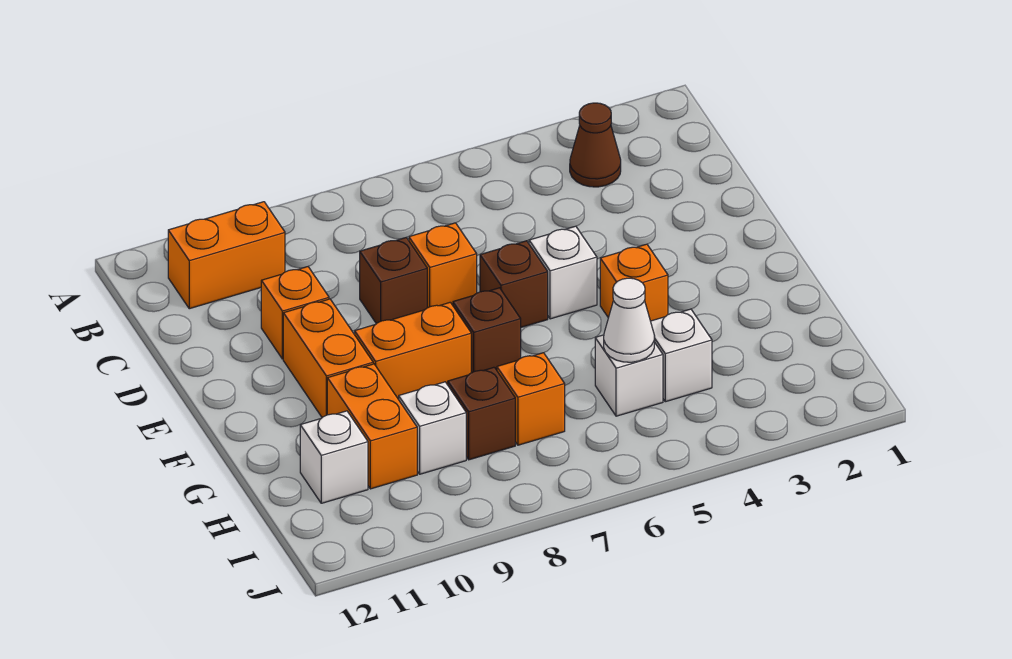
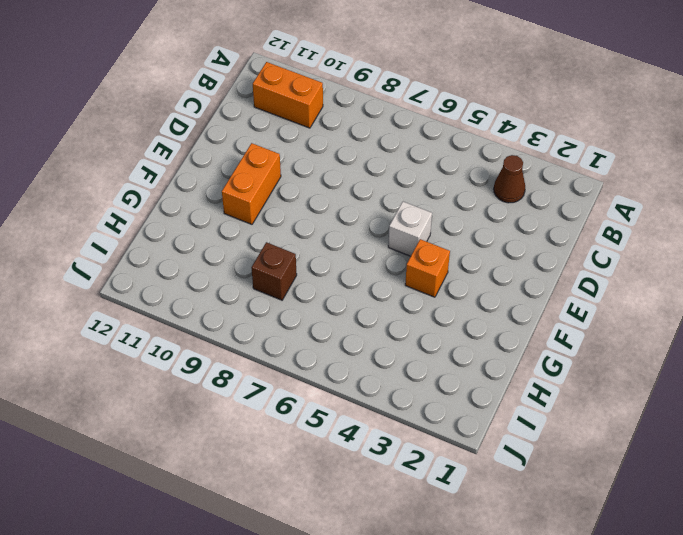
none -> orange brick D7 level 1
none -> brown brick D8 level 1
none -> orange brick D10 level 1

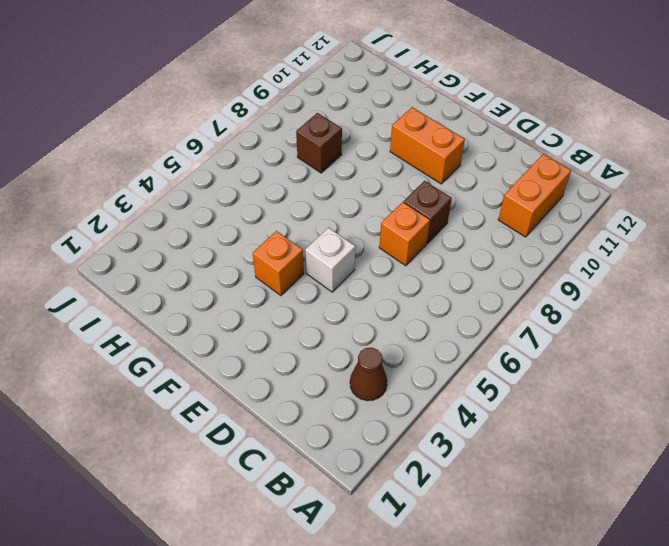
none -> orange brick D10 level 1
none -> brown brick E6 level 1
none -> brown brick F7 level 1

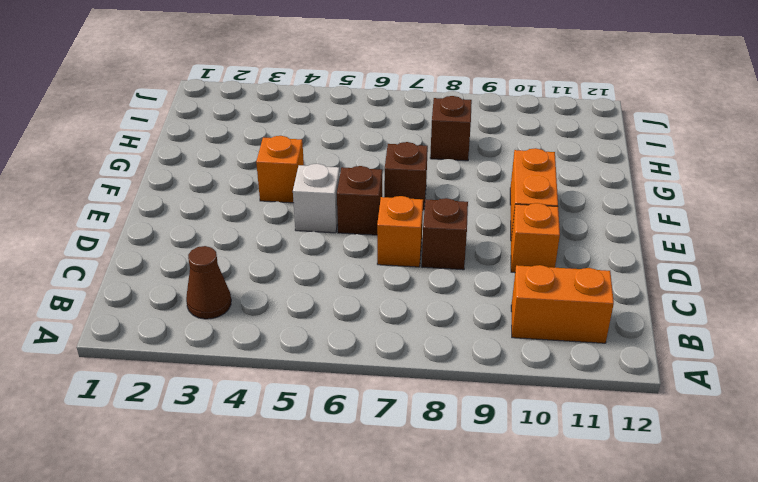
none -> orange brick F8:F9 level 1
none -> orange brick G10:H10 level 1
none -> white brick H4 level 1

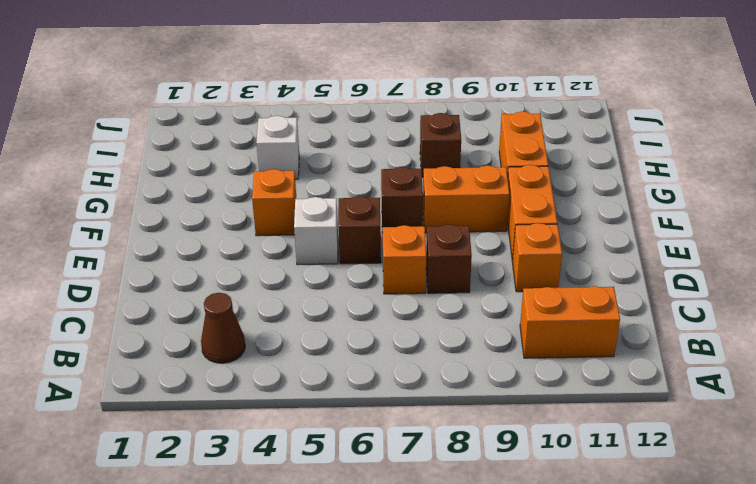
none -> white brick H5 level 1
none -> orange brick H7 level 1
none -> white brick H9 level 1

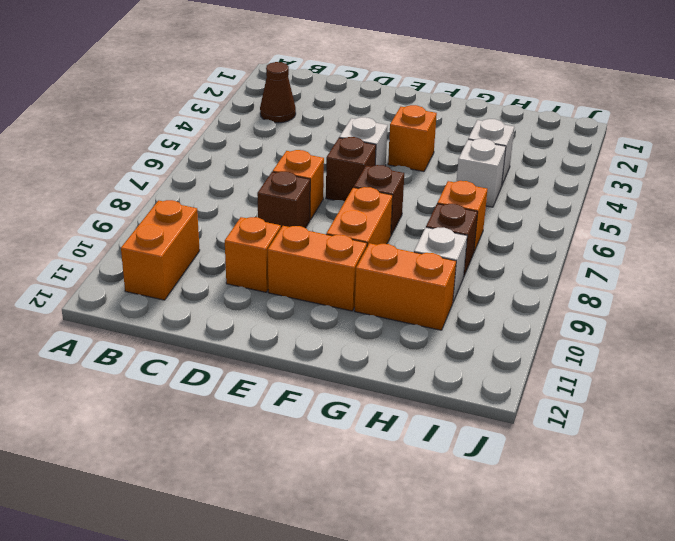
none -> white brick H11 level 1
none -> white cone H5 level 2

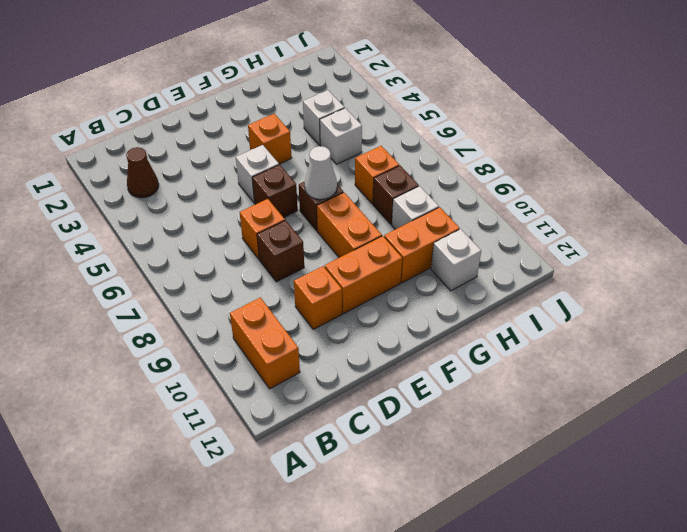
white cone F7 level 2 -> white cone H5 level 2

